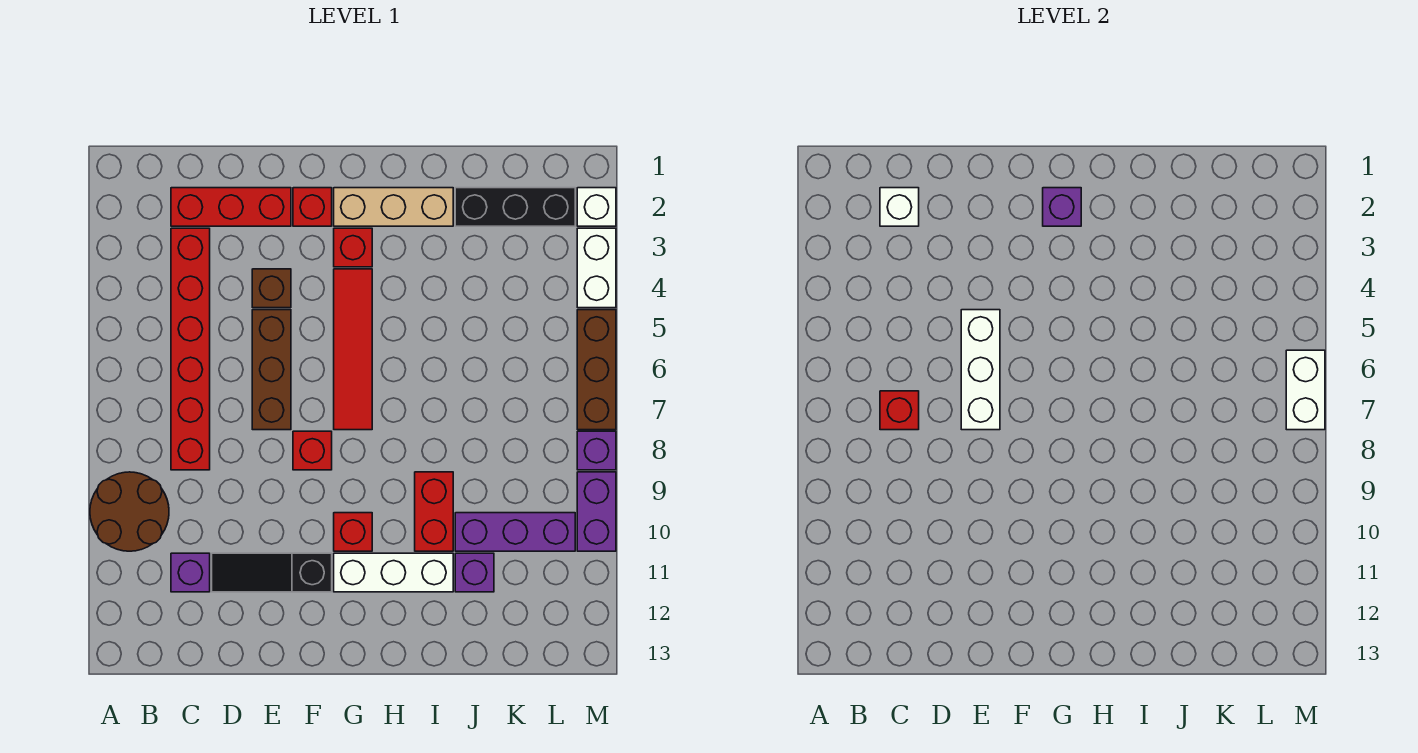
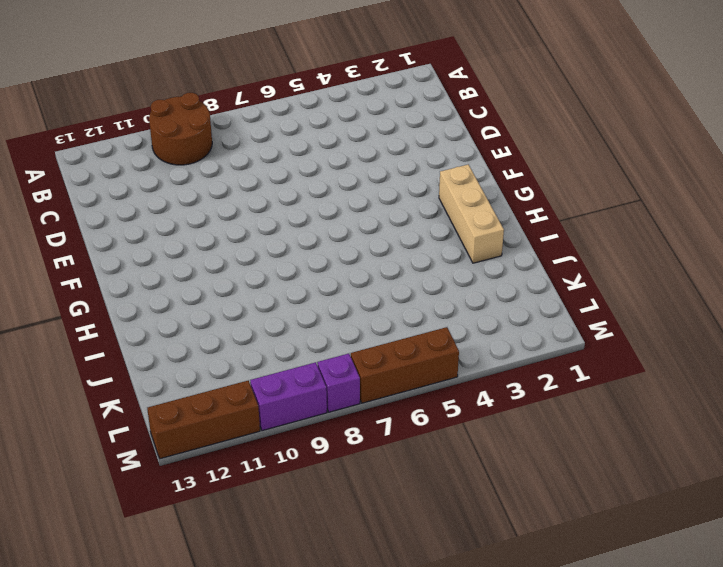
brown brick M11:M13 level 1 -> brown brick E5:E7 level 1
none -> red brick C2:E2 level 1
none -> red brick C3:C8 level 1
none -> purple brick C11 level 1

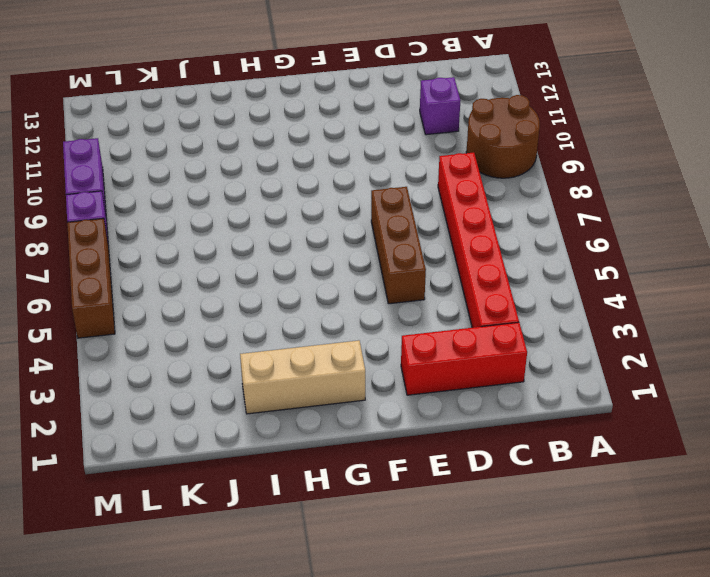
none -> black slope D11:F11 level 1 top F
none -> brown brick E4 level 1
none -> red brick F2 level 1

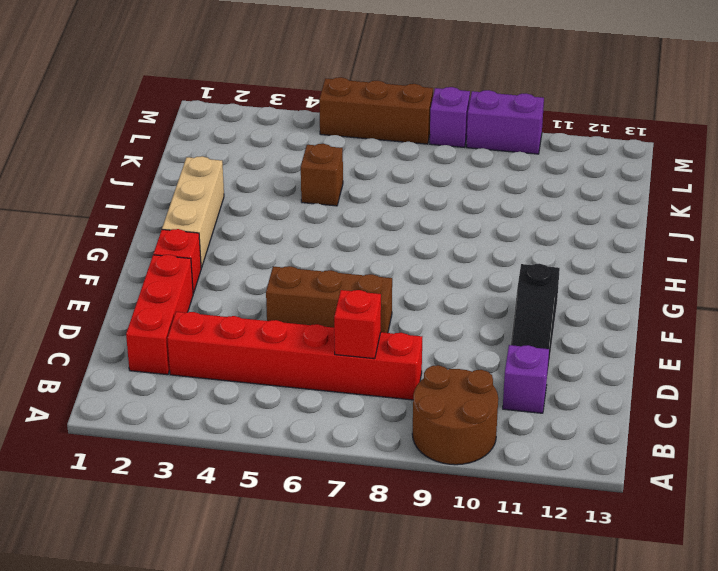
brown brick J5 level 1 -> brown brick E4 level 1
none -> red brick F8 level 1
none -> red brick G3 level 1
none -> red tile G4:G7 level 1

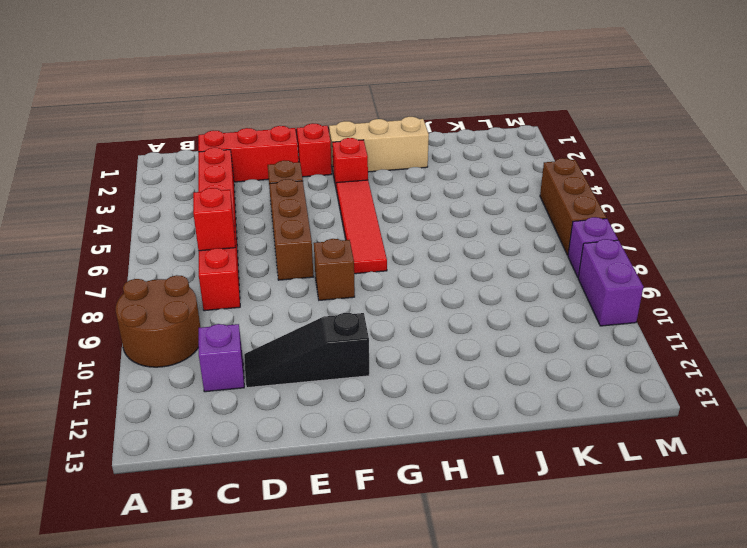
brown brick F8 level 1 -> red brick F8 level 1
none -> red brick G10 level 1
none -> white brick G11:I11 level 1
none -> red brick I9:I10 level 1

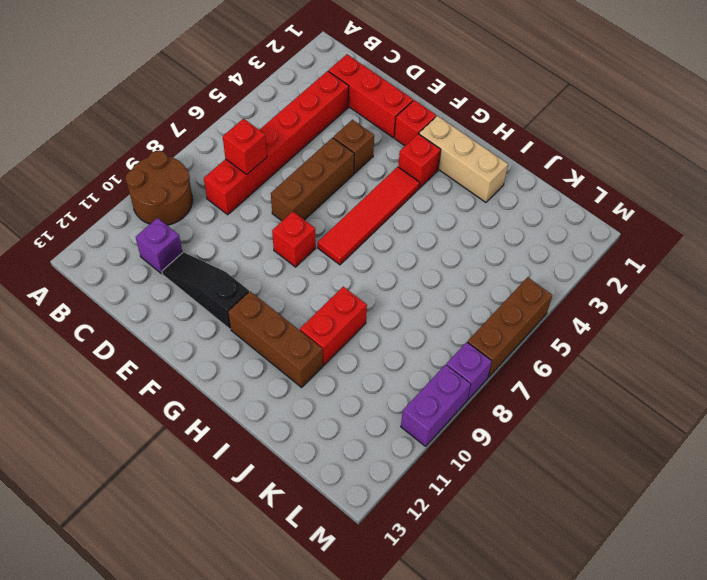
brown brick G11:I11 level 1 -> white brick G11:I11 level 1
none -> red brick G10 level 1
none -> black brick J2:L2 level 1
none -> purple brick J10:L10 level 1

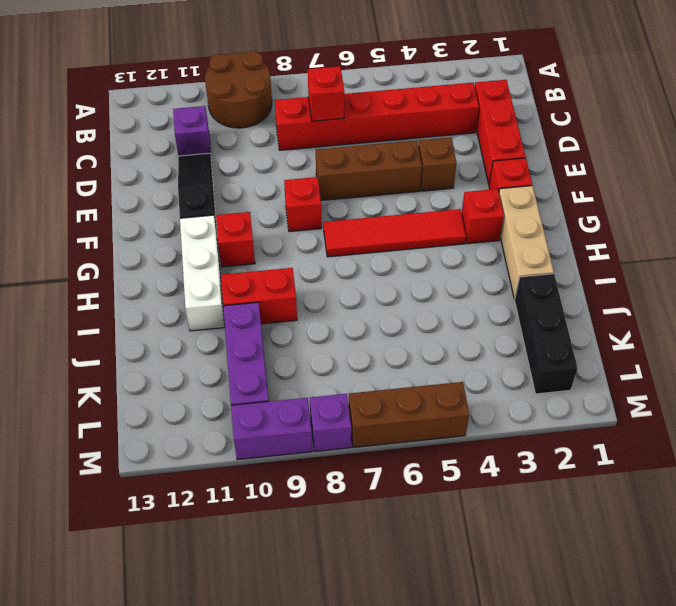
none -> purple brick J11 level 1
none -> white brick M2 level 1
none -> white brick M3:M4 level 1

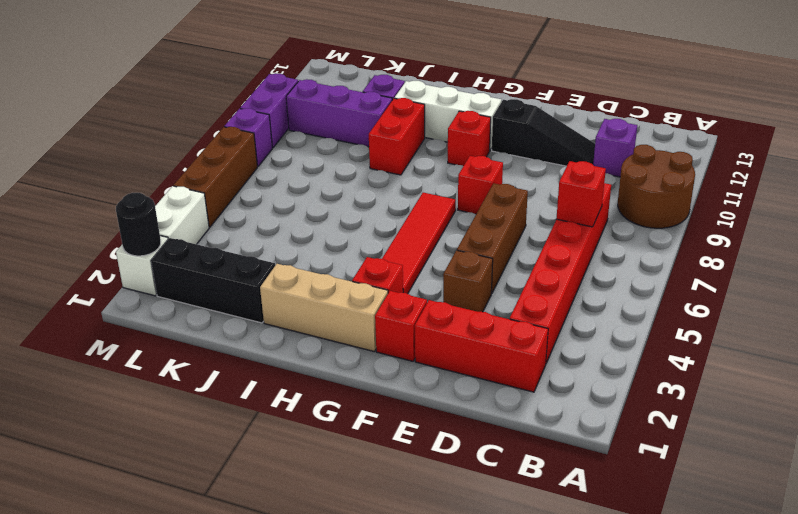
black round brick M2 level 2 -> none
none -> white brick C2 level 2
none -> white brick E5:E7 level 2
none -> purple brick G2 level 2

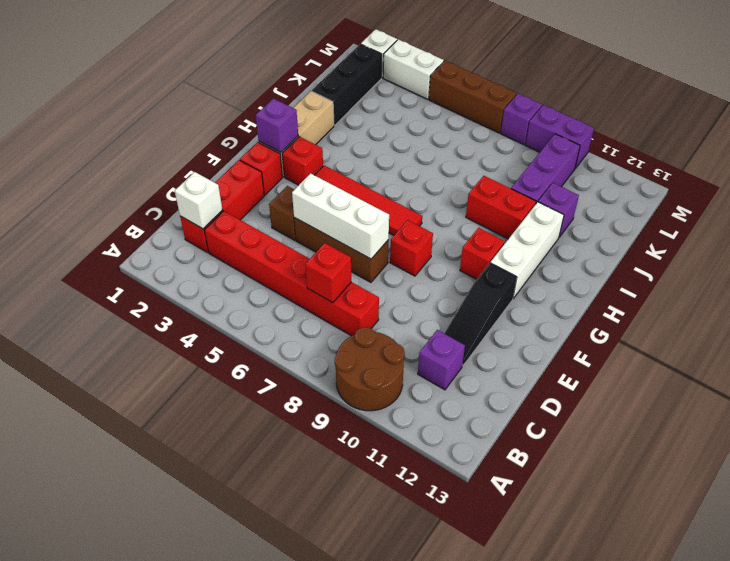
none -> white brick M6:M7 level 2

